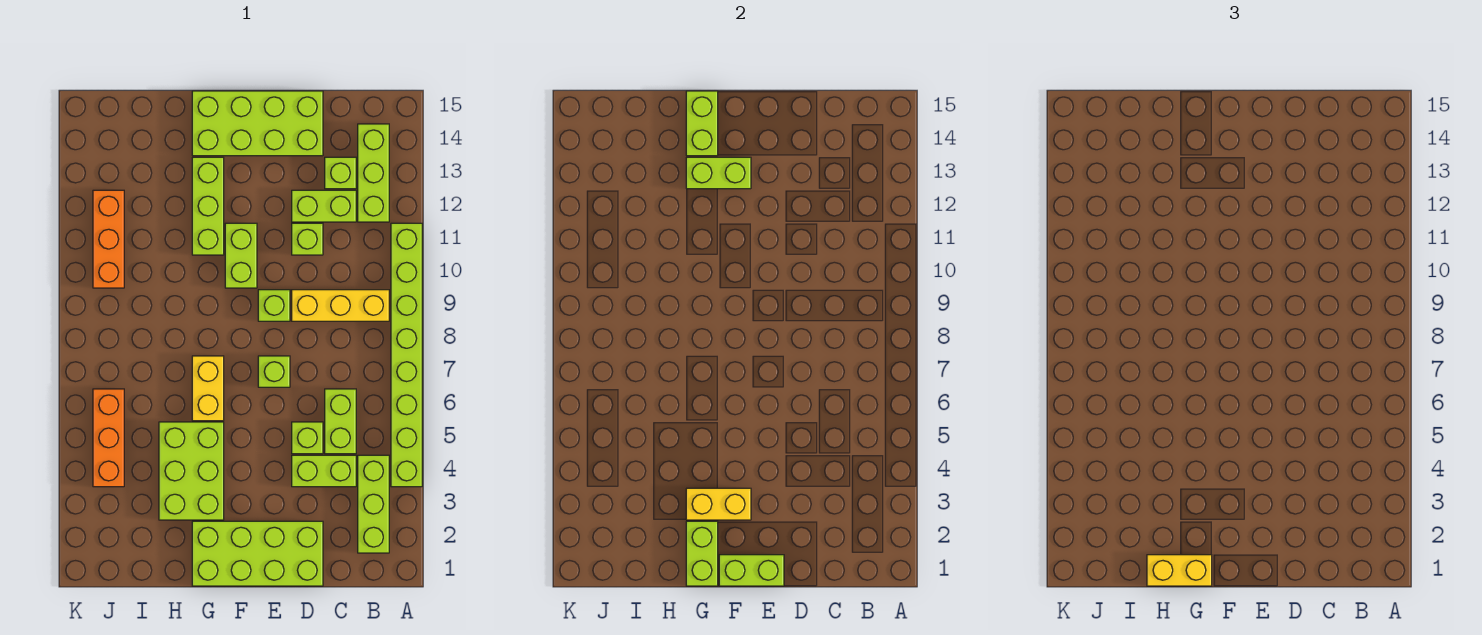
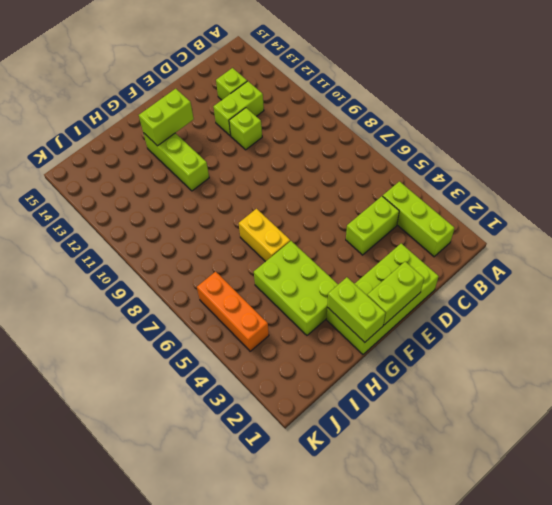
none -> lime brick A4:A11 level 1
none -> yellow brick B9:D9 level 1
none -> lime brick B12:B14 level 1

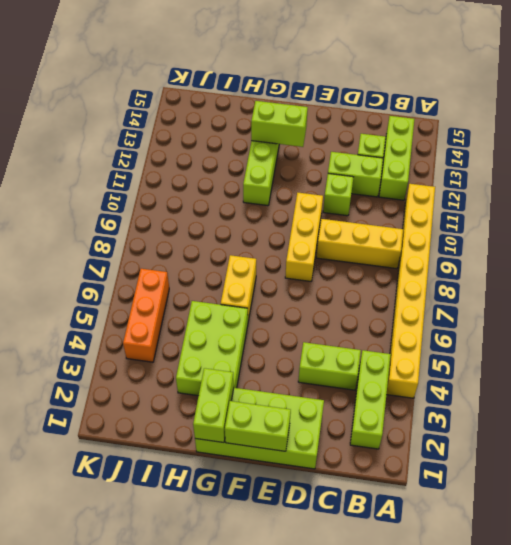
yellow brick A4:A11 level 1 -> lime brick A4:A11 level 1
yellow brick E8:E10 level 1 -> lime brick E9 level 1
none -> lime brick C5:C6 level 1
none -> lime brick D5 level 1
none -> lime brick D14:G15 level 1

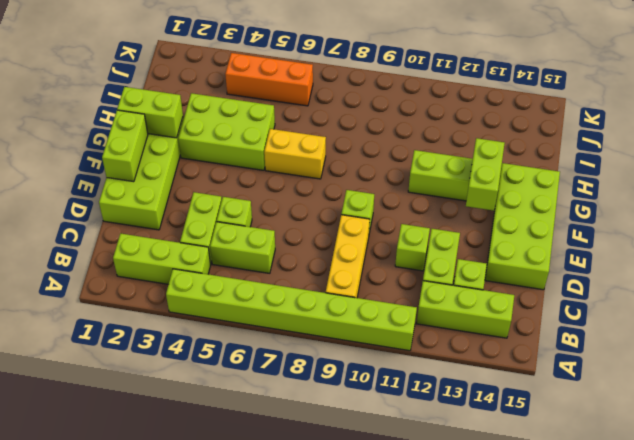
none -> lime brick E7 level 1
none -> lime brick F10:F11 level 1
none -> orange brick J10:J12 level 1

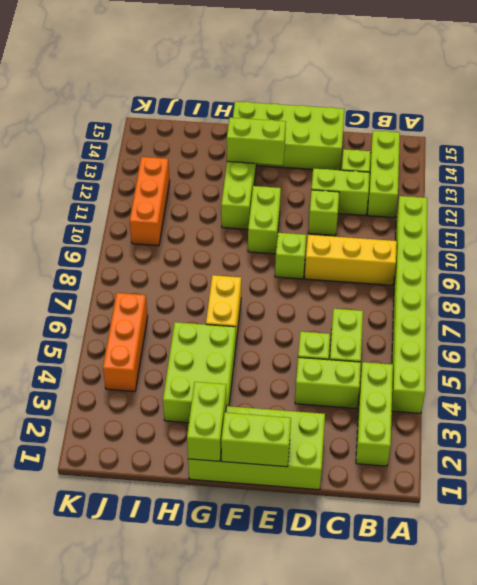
none -> lime brick E7 level 1
none -> yellow brick F3:G3 level 2
none -> lime brick G14:G15 level 2

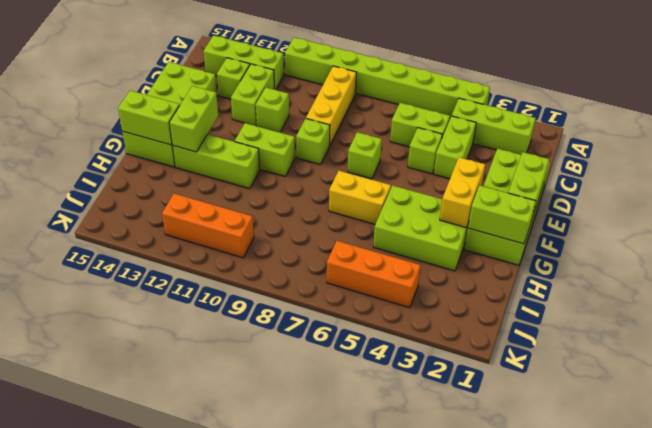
none -> yellow brick G1:H1 level 3

